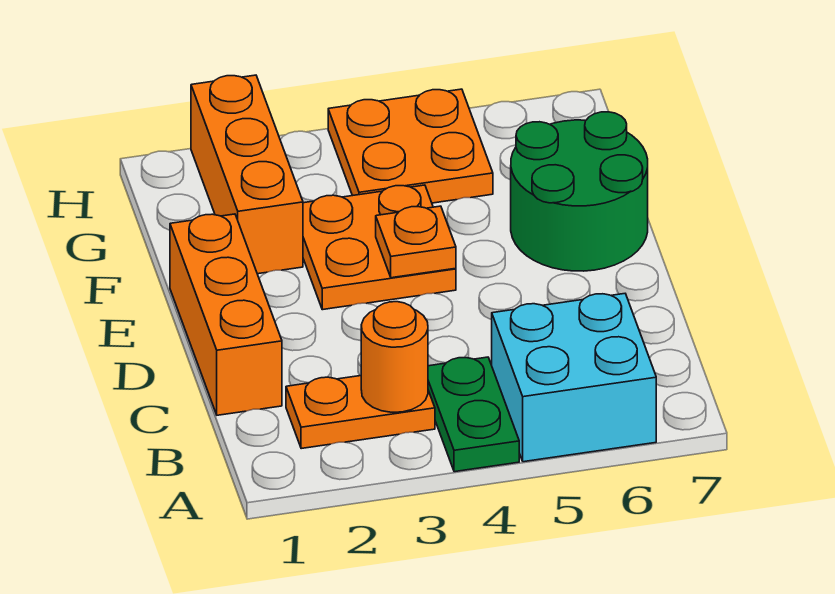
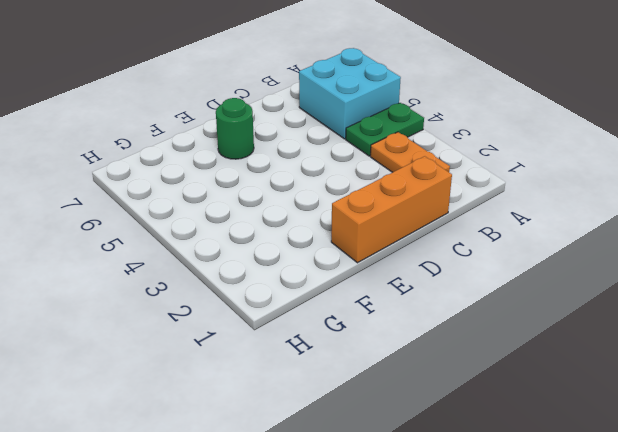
green round brick E6 level 1 -> green round brick E6:F7 level 1
none -> orange plate E3:F4 level 1
none -> orange brick F2:H2 level 1

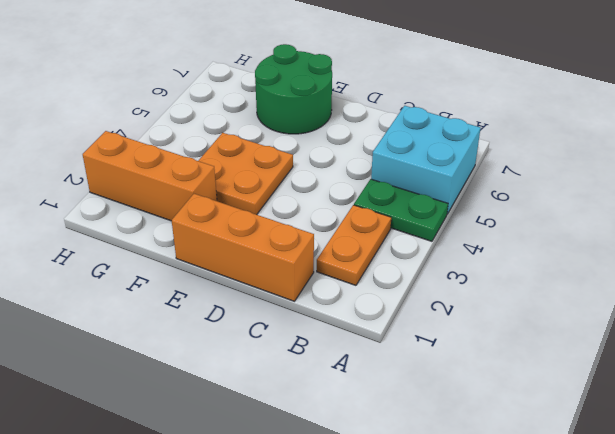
none -> orange plate G4:H5 level 1
none -> orange round brick B3 level 2

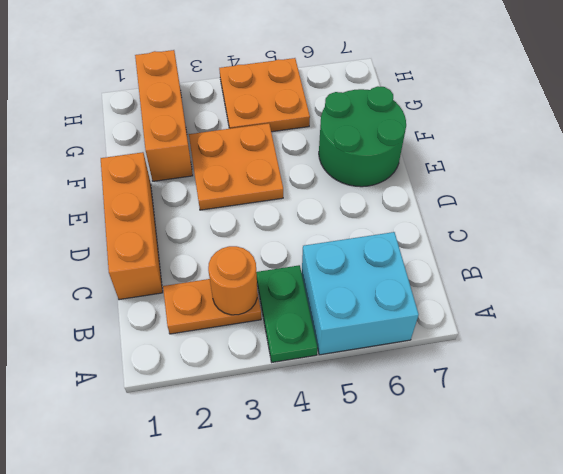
none -> orange plate E4 level 2

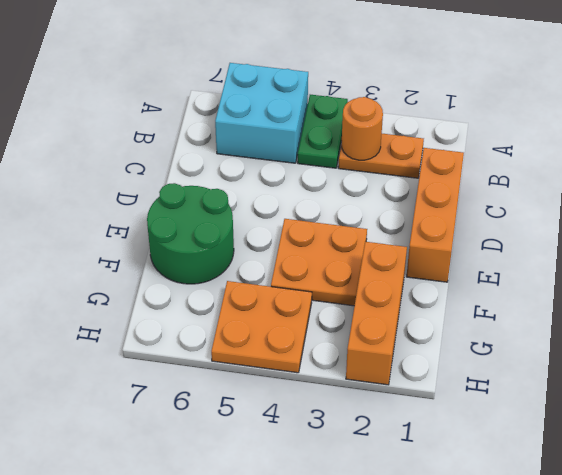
none -> orange plate E4 level 2

